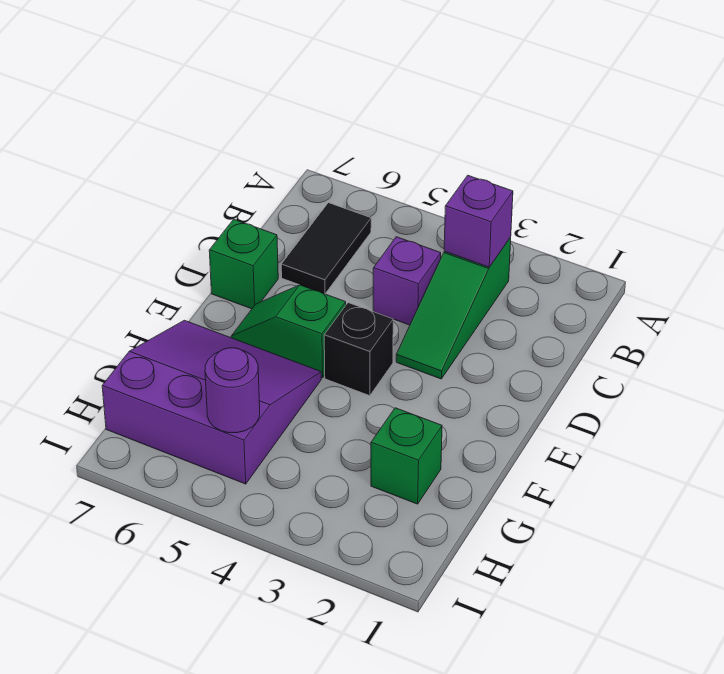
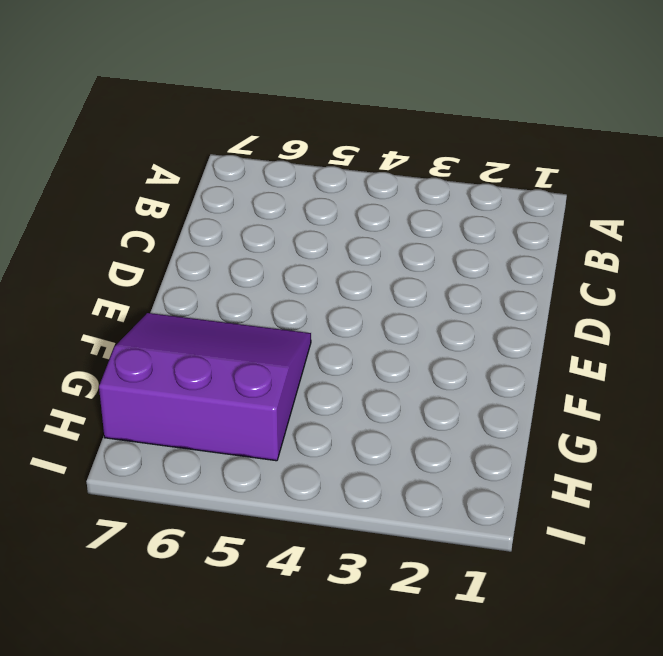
none -> green slope B3:D3 level 1 top B
none -> black tile B6:C6 level 1

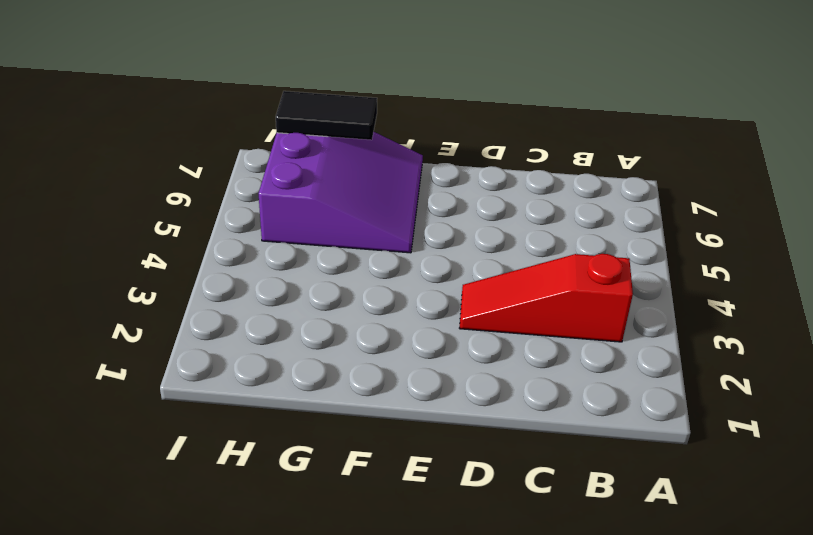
red slope B3:D3 level 1 top B -> green slope B3:D3 level 1 top B
black tile G7:H7 level 2 -> black tile B6:C6 level 1
none -> purple brick C4 level 1
none -> green brick D7 level 1

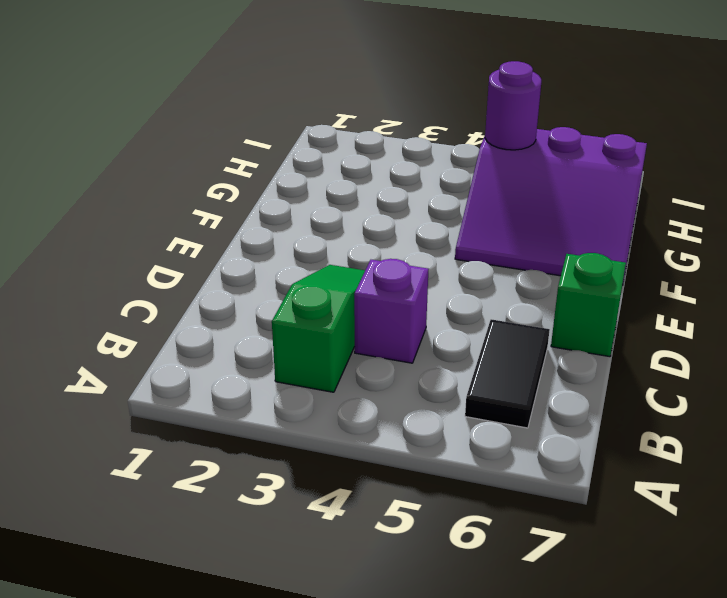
none -> black brick E4 level 1
none -> green slope E5:E6 level 1 top 5

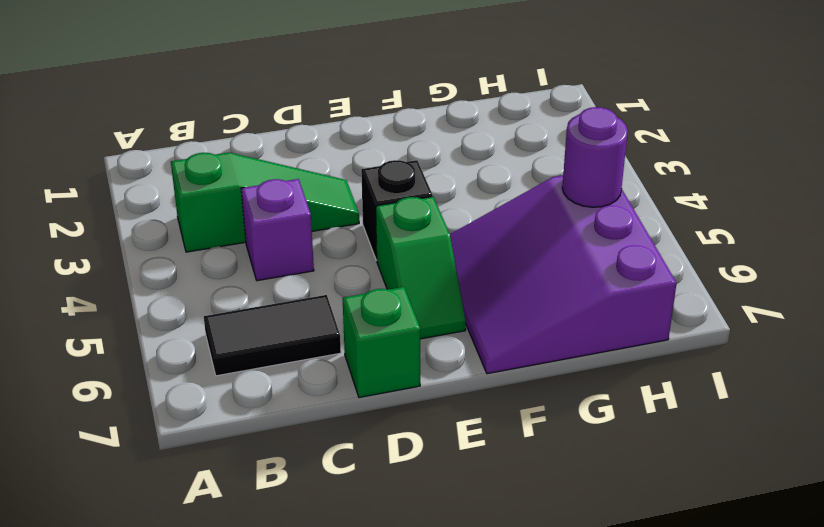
none -> green brick G2 level 1
none -> purple brick B3 level 2

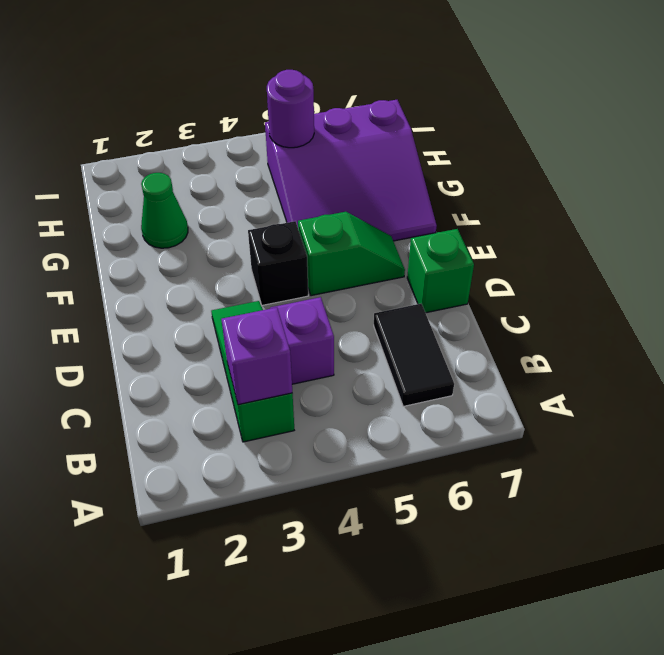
green cone G2 level 1 -> green brick G2 level 1

